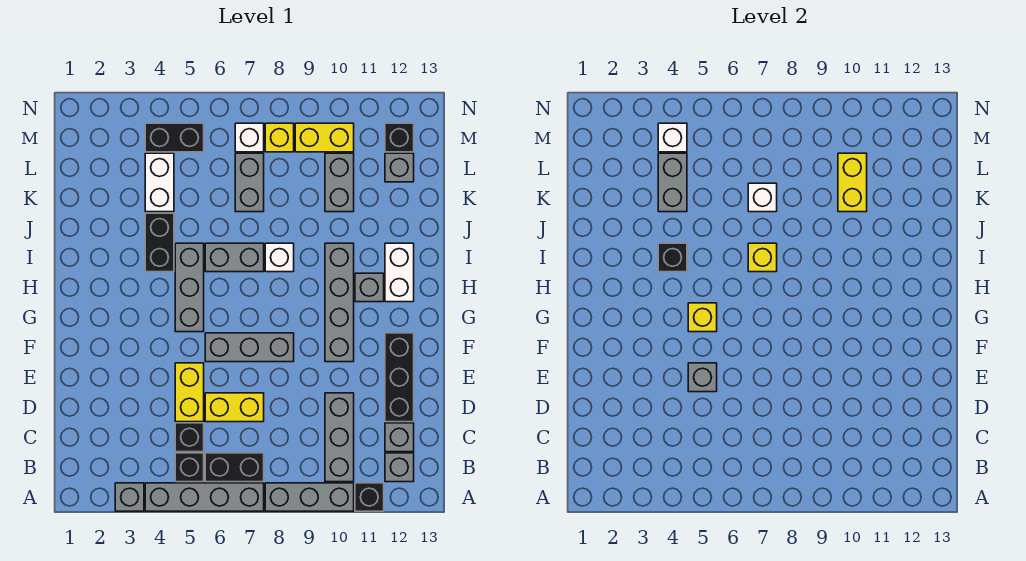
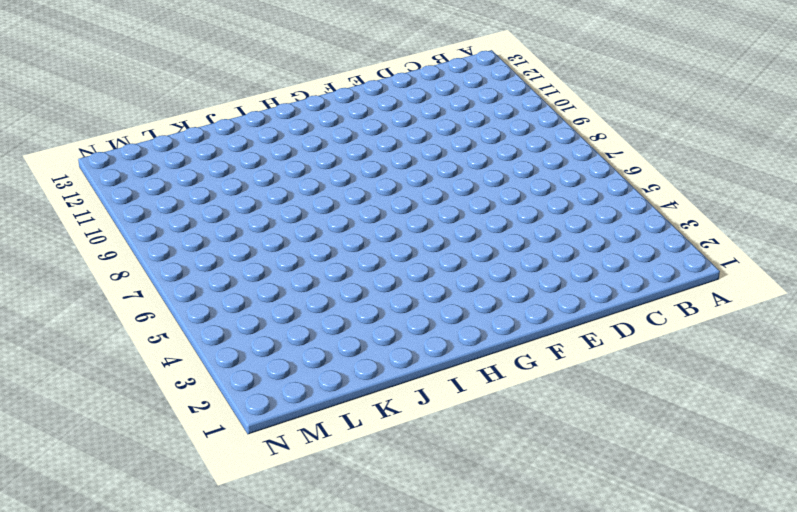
none -> grey brick A3 level 1
none -> grey brick A4:A7 level 1
none -> grey brick A8:A10 level 1
none -> black brick A11 level 1

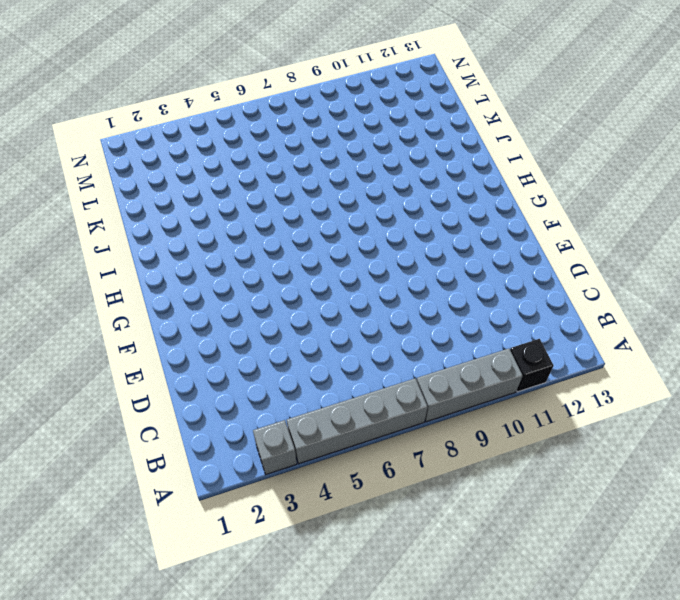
none -> black brick B5 level 1
none -> black brick B6:B7 level 1
none -> grey brick B10:D10 level 1
none -> grey brick B12 level 1

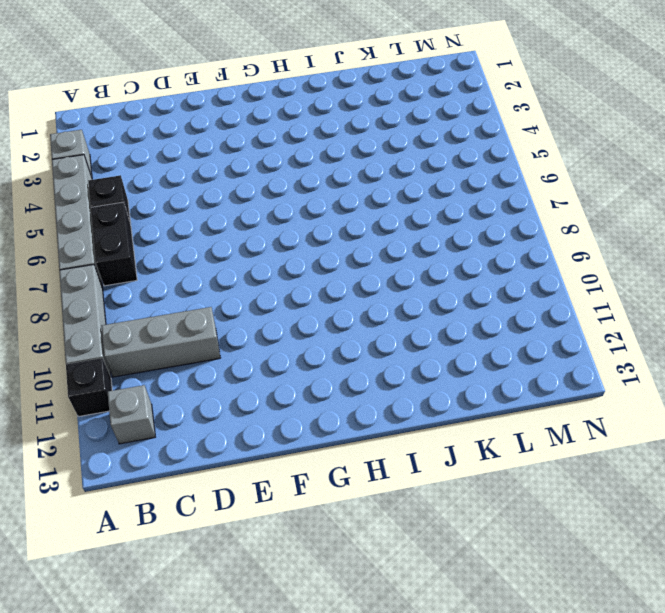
none -> black brick C5 level 1
none -> grey brick C12 level 1
none -> yellow brick D5:E5 level 1
none -> yellow brick D6:D7 level 1

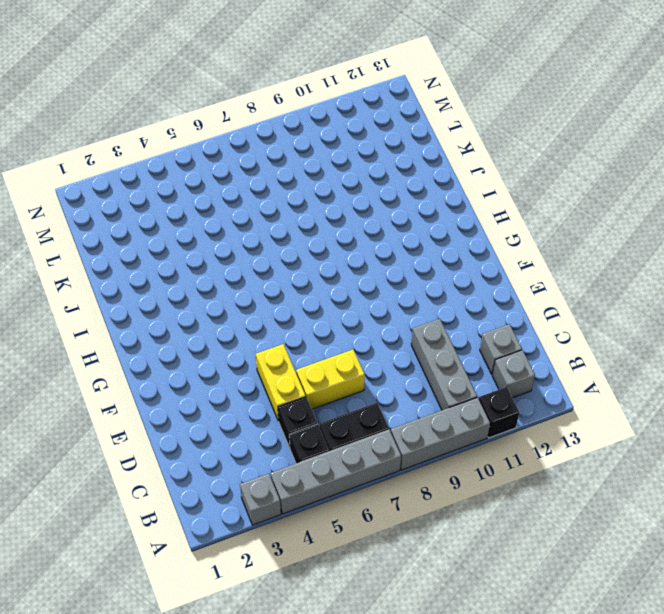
none -> black brick D12:F12 level 1
none -> grey brick F6:F8 level 1
none -> grey brick F10:I10 level 1
none -> grey brick G5:I5 level 1

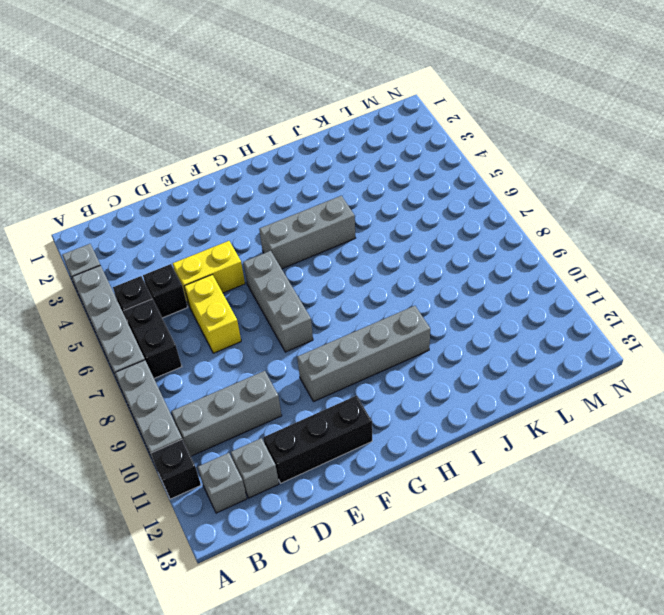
none -> grey brick H11 level 1
none -> white brick H12:I12 level 1
none -> black brick I4:J4 level 1
none -> grey brick I6:I7 level 1

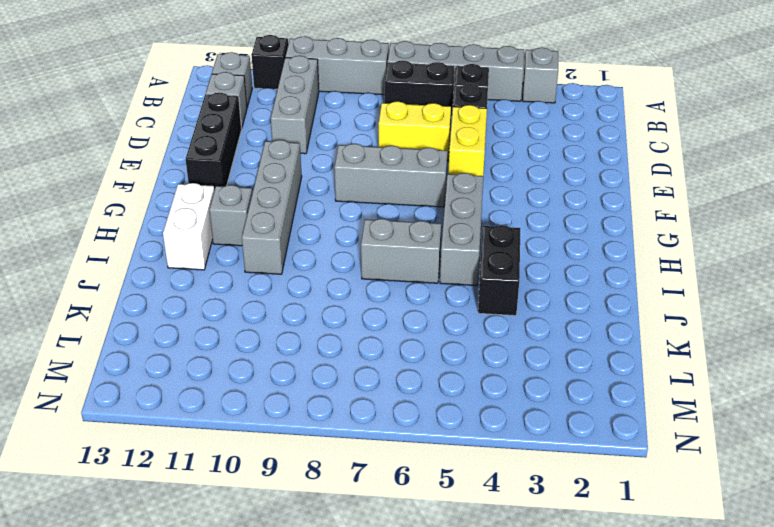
none -> white brick I8 level 1
none -> white brick K4:L4 level 1
none -> grey brick K7:L7 level 1
none -> grey brick K10:L10 level 1

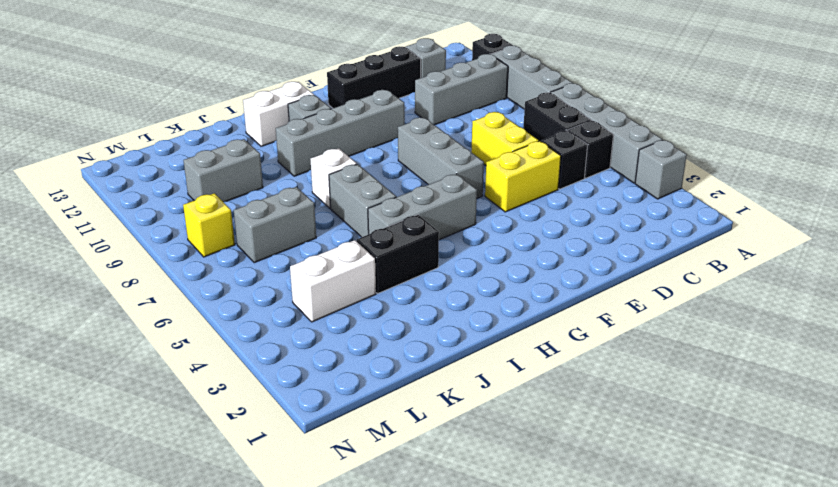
none -> grey brick B12 level 1
none -> grey brick L12 level 1
none -> black brick M4:M5 level 1
none -> white brick M7 level 1

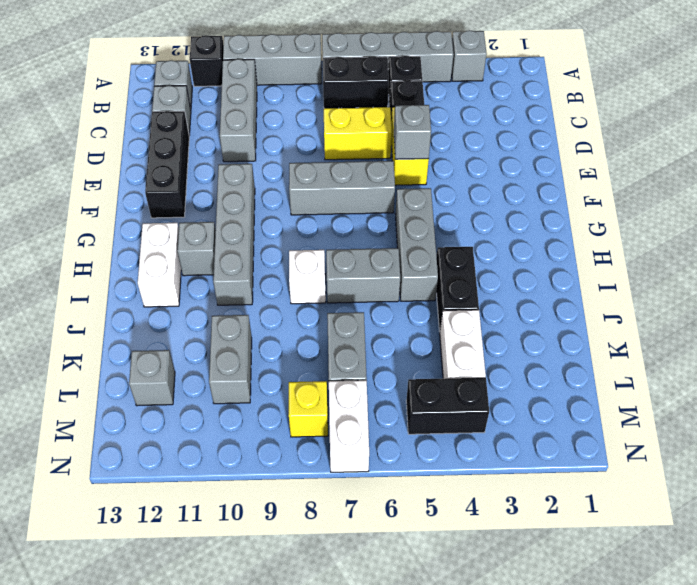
white brick M7:N7 level 1 -> white brick M7 level 1
none -> yellow brick M9:M10 level 1
none -> black brick M12 level 1
none -> yellow brick G5 level 2
none -> black brick I4 level 2

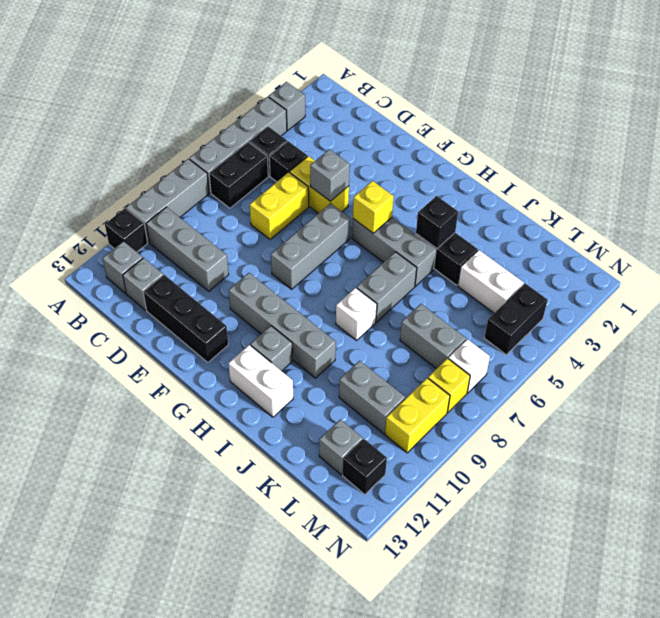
none -> yellow brick I7 level 2
none -> grey brick K4:L4 level 2
none -> white brick K7 level 2
none -> yellow brick K10:L10 level 2

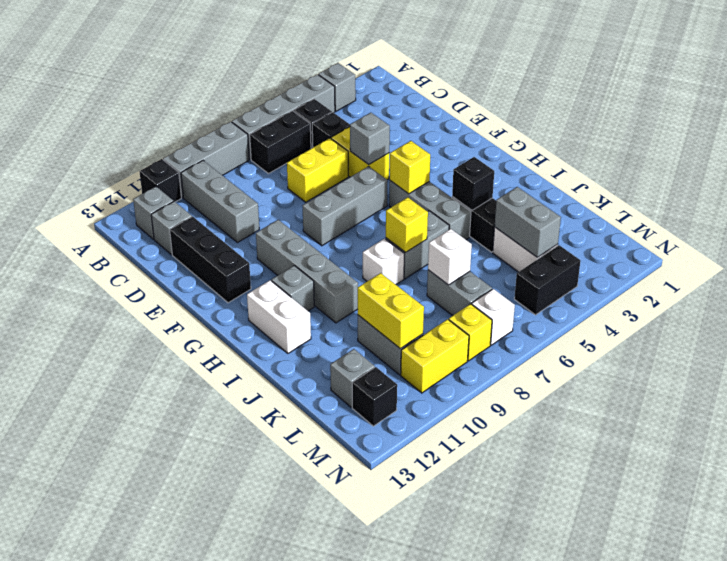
none -> white brick M4 level 2

